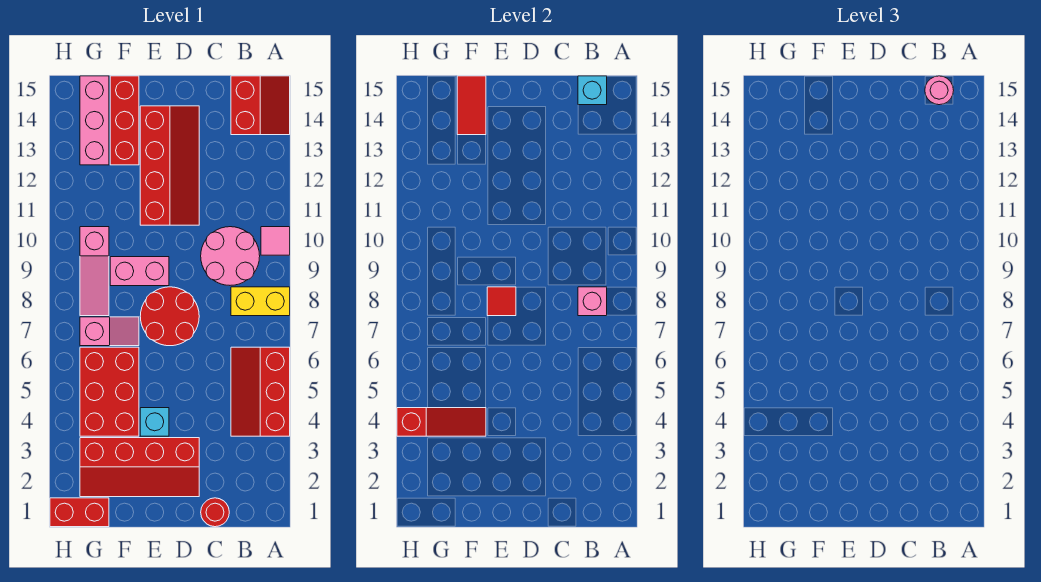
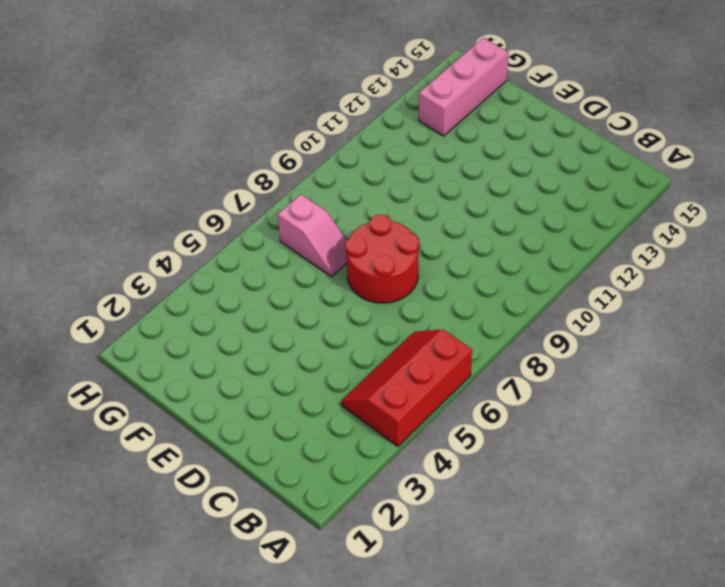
none -> yellow brick A8:B8 level 1
none -> pink tile A10 level 1
none -> red slope A14:B15 level 1 top B

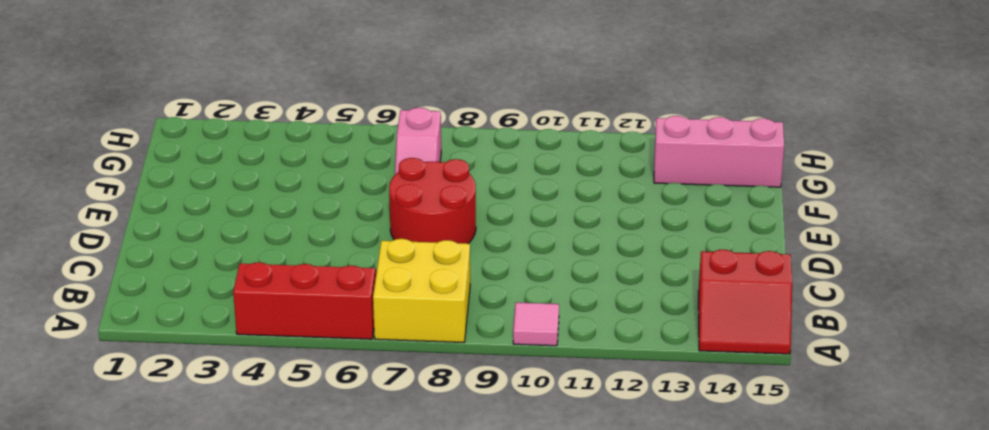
yellow brick A7:B8 level 1 -> yellow brick A8:B8 level 1
none -> pink round brick B9:C10 level 1
none -> red round brick C1 level 1
none -> red slope D2:G3 level 1 top 3

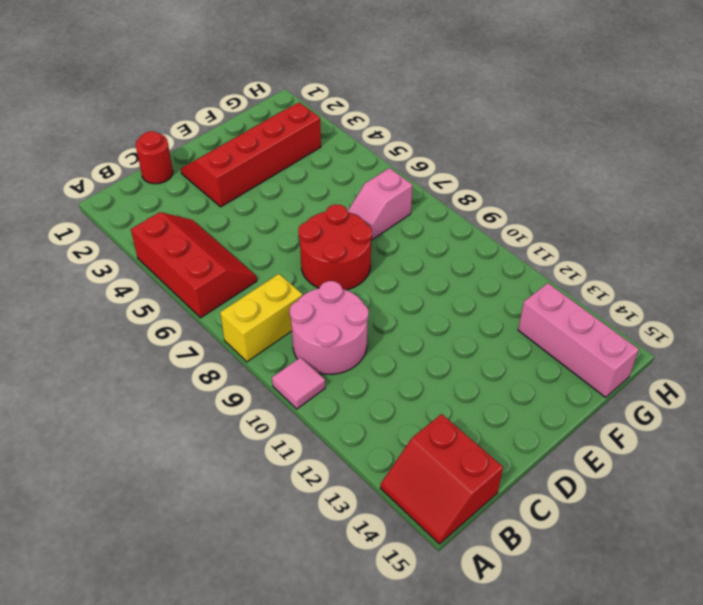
none -> red slope D11:E14 level 1 top E
none -> cyan brick E4 level 1
none -> pink brick E9:F9 level 1

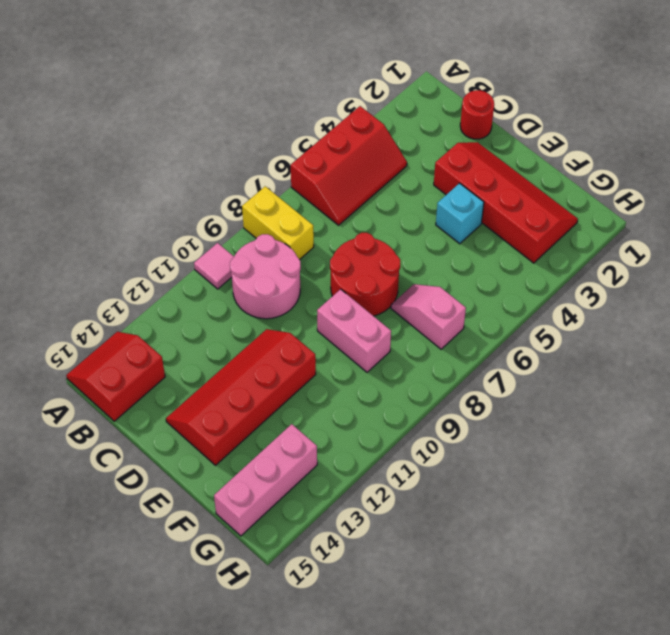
none -> red brick F4:G6 level 1
none -> red brick F13:F15 level 1
none -> red brick G1:H1 level 1

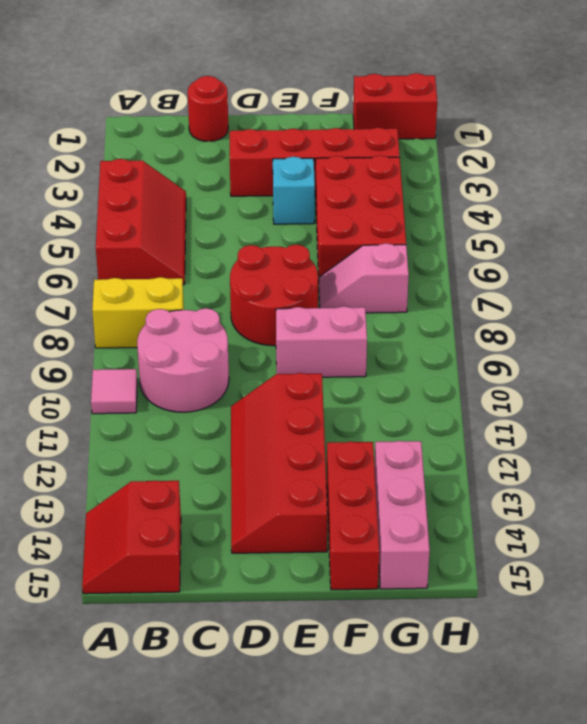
none -> pink slope G8:G10 level 1 top 10
none -> pink brick B8 level 2
none -> cyan brick B15 level 2

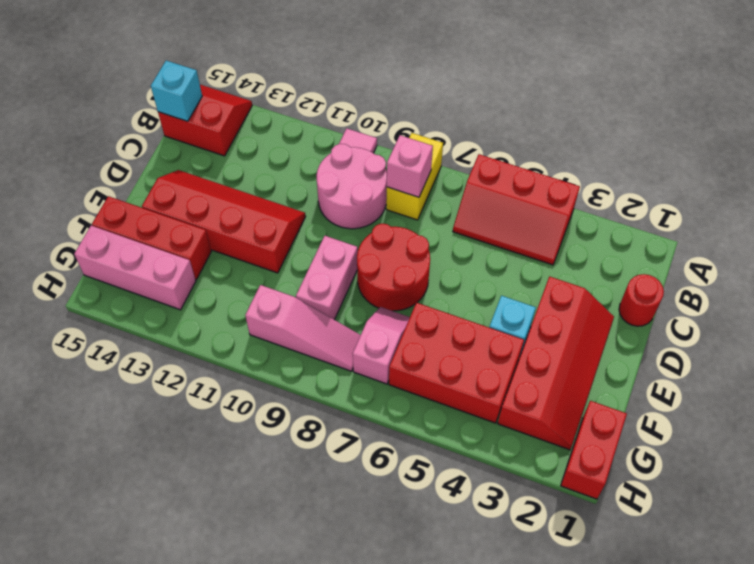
none -> red tile E8 level 2
none -> red slope F4:H4 level 2 top H
none -> red tile F14:F15 level 2

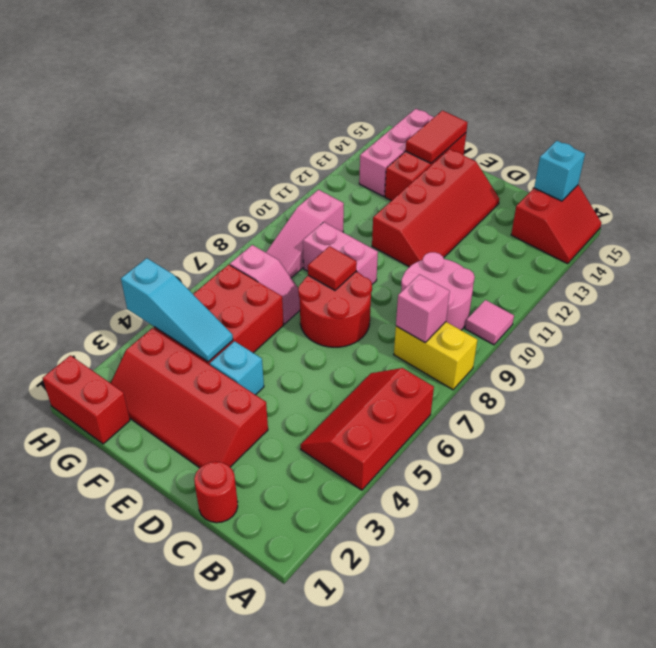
cyan slope F4:H4 level 2 top H -> red slope F4:H4 level 2 top H
none -> pink round brick B15 level 3

